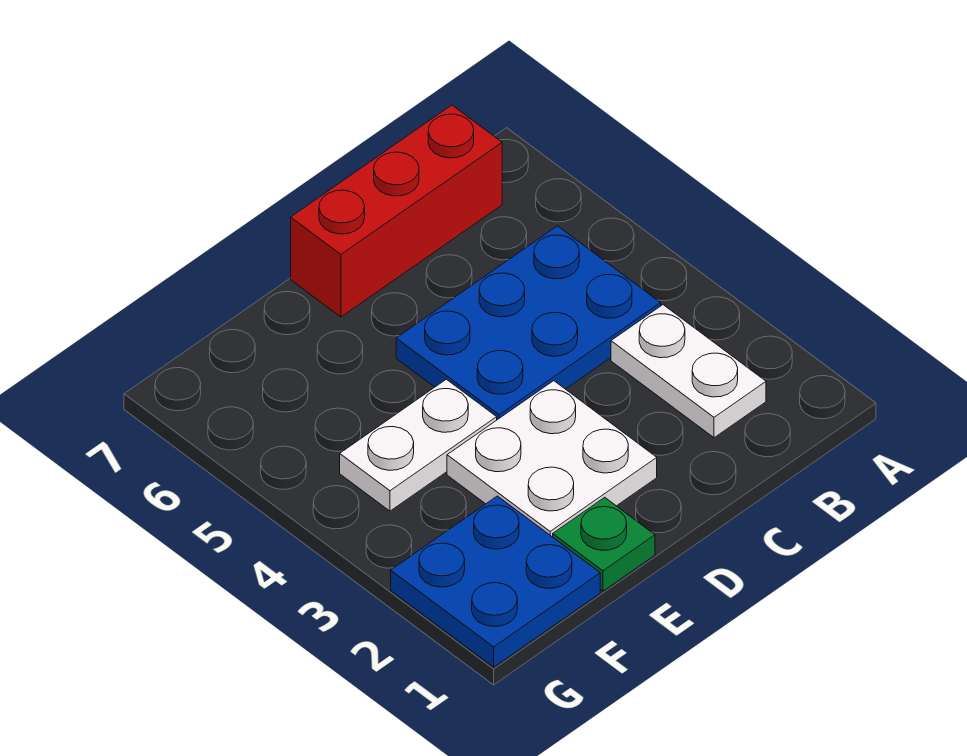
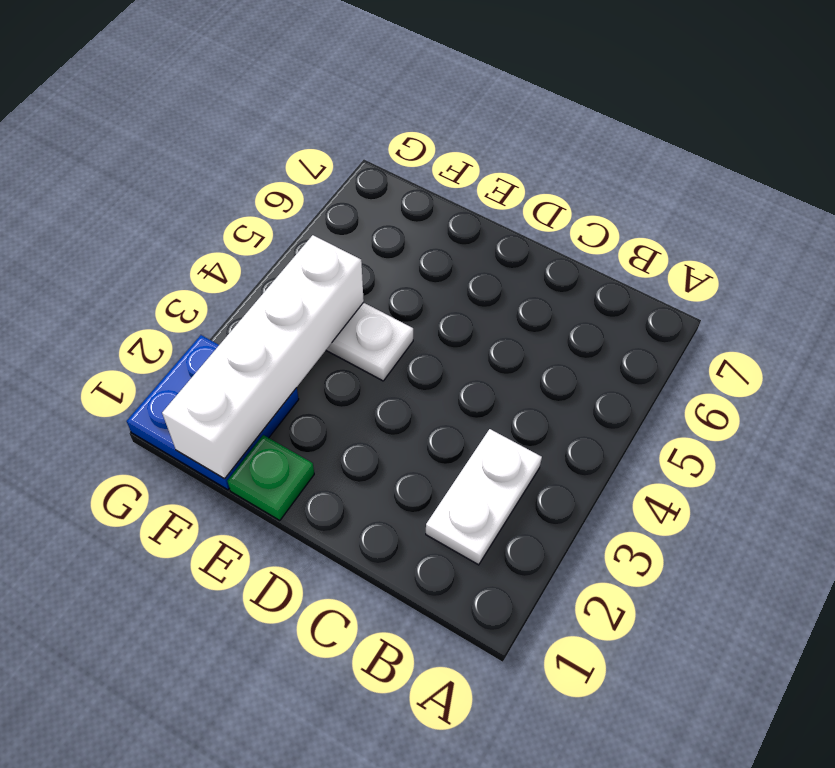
white brick F1:F4 level 2 -> none
none -> blue plate B4:D5 level 1
none -> red brick B7:D7 level 1

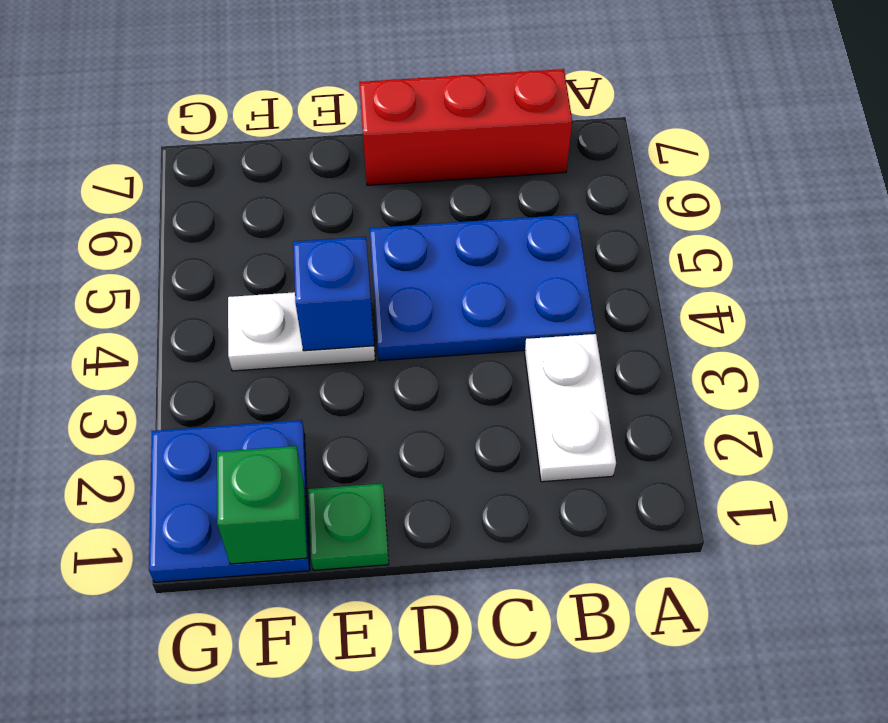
blue brick E4 level 2 -> none
green brick F1 level 2 -> none
none -> white plate D2:E3 level 1

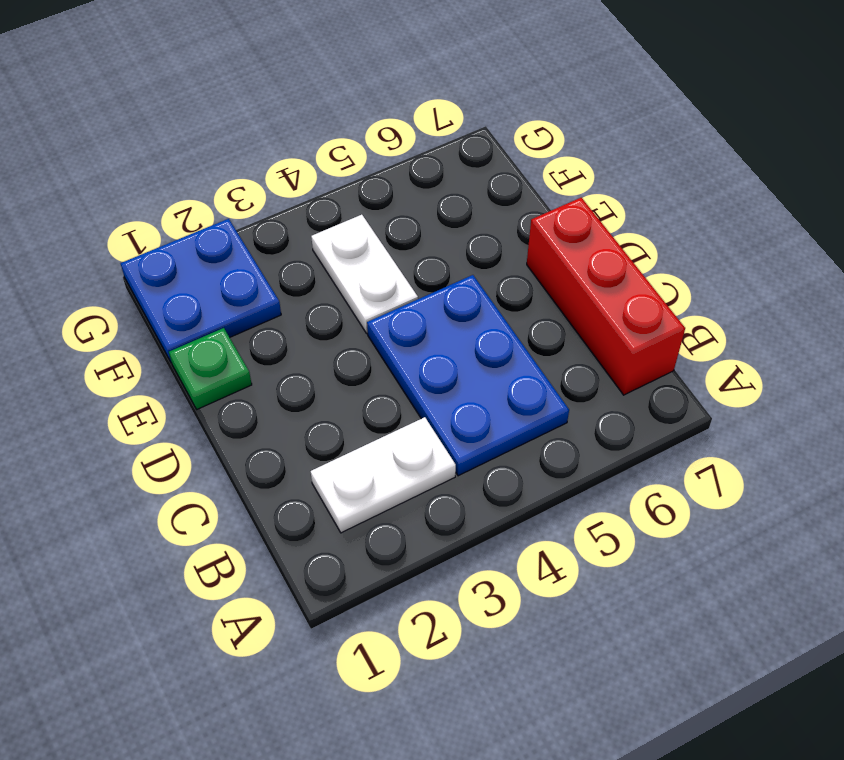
none -> white plate D2:E3 level 1

